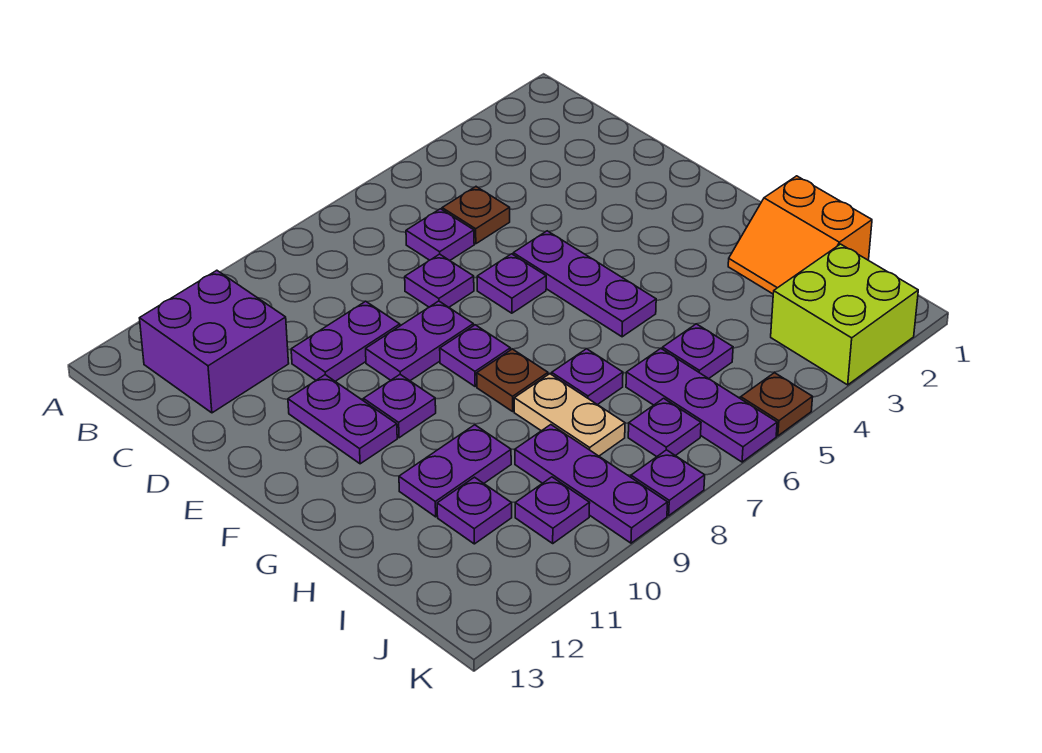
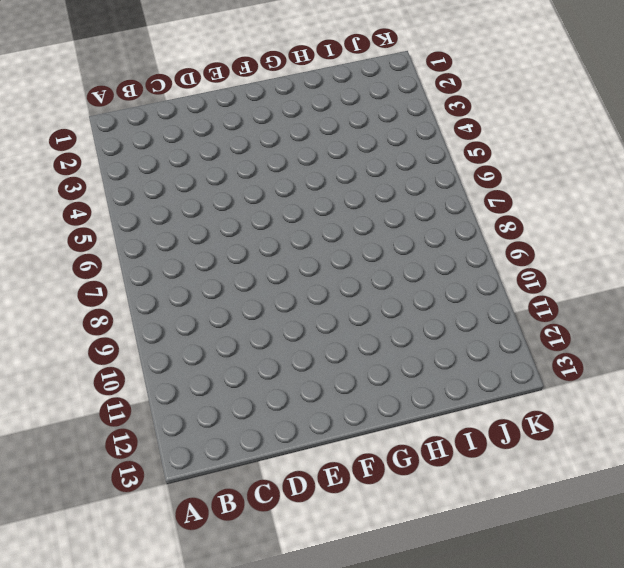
none -> purple brick B11:C12 level 1
none -> brown plate C5 level 1
none -> purple plate C6 level 1

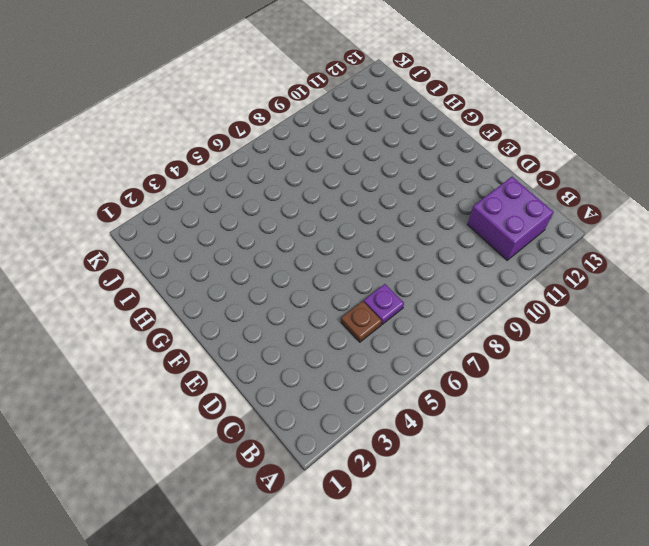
none -> purple plate D7 level 1
none -> purple plate D9:D10 level 1
none -> purple plate E5:G5 level 1

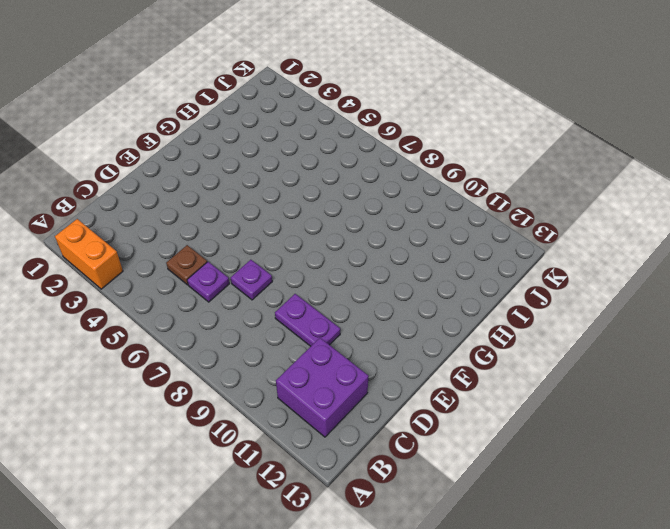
orange brick A2:A3 level 1 -> none
none -> purple plate E5:G5 level 1
none -> purple plate E6 level 1
none -> purple plate E8:E9 level 1

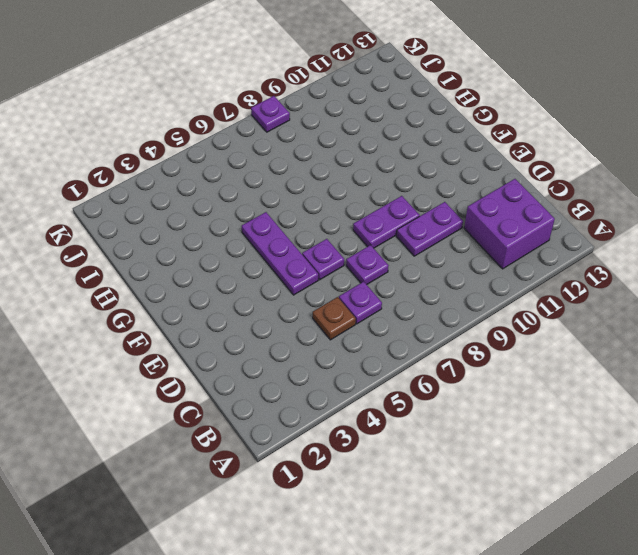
none -> purple plate E11:F11 level 1
none -> purple plate F8 level 1
none -> purple plate F10 level 1

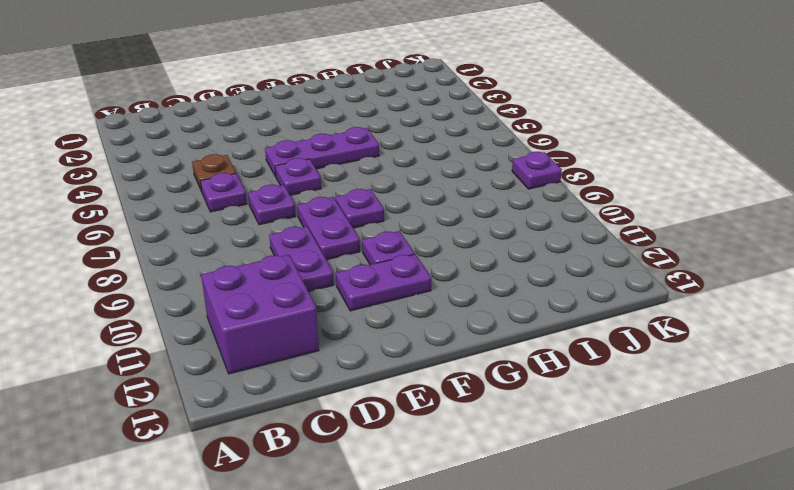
none -> brown plate G8 level 1
none -> orange slope H1:I2 level 1 top 1
none -> purple plate H7 level 1

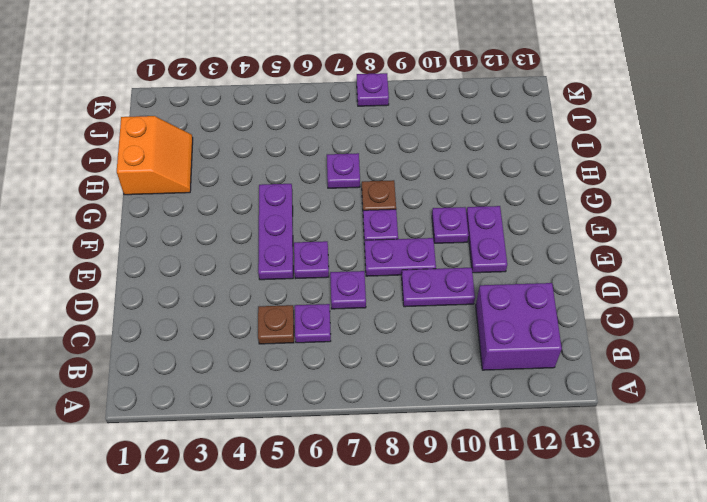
none -> tan plate H8:I8 level 1
none -> purple plate H10:H11 level 1
none -> purple plate I5 level 1

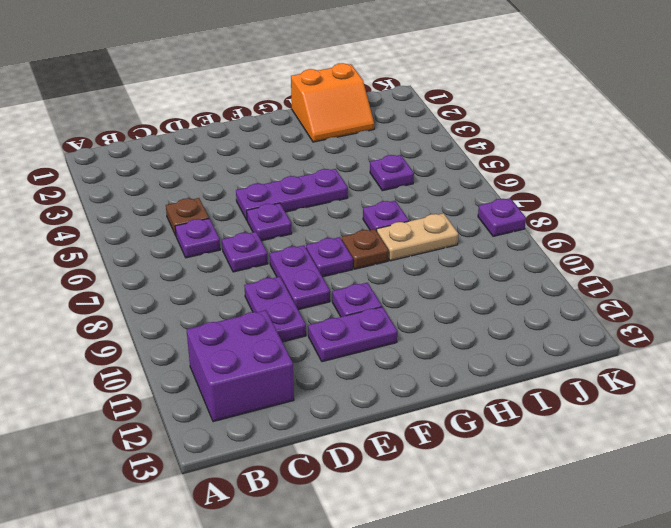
none -> purple plate H10:H11 level 1
none -> purple plate I6:K6 level 1
none -> purple plate I9:K9 level 1

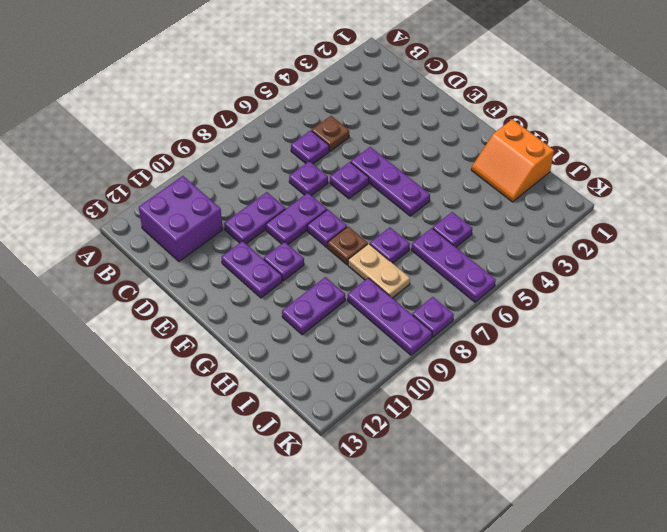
none -> purple plate I11 level 1
none -> lime brick J2:K3 level 1
none -> purple plate J7 level 1

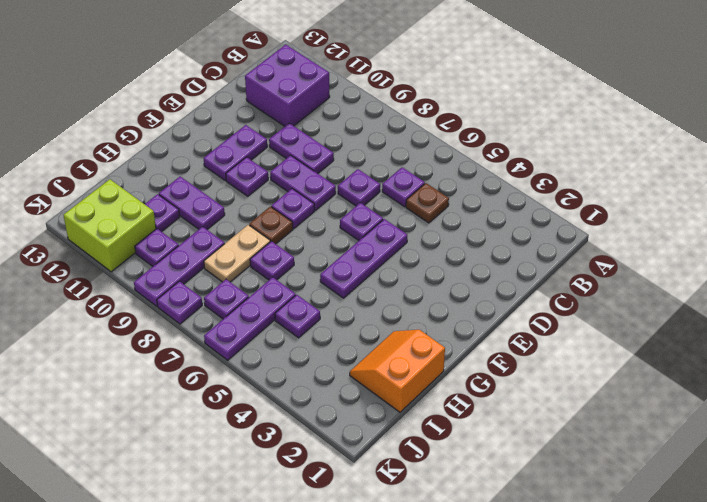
lime brick J11:K12 level 1 -> lime brick J2:K3 level 1
none -> brown plate K5 level 1

